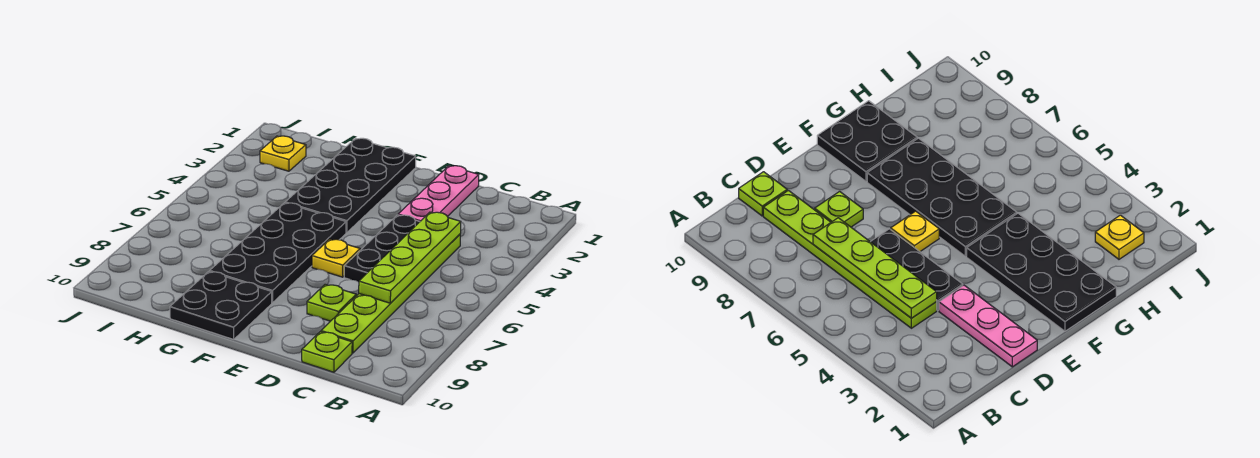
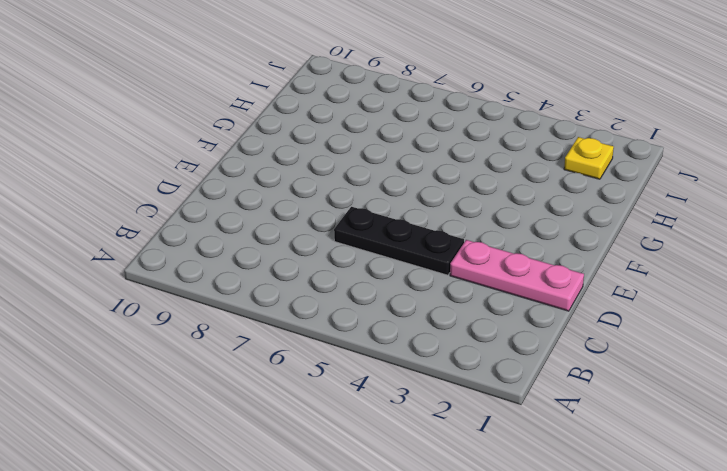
none -> lime plate C4:C9 level 1
none -> lime plate C10 level 1

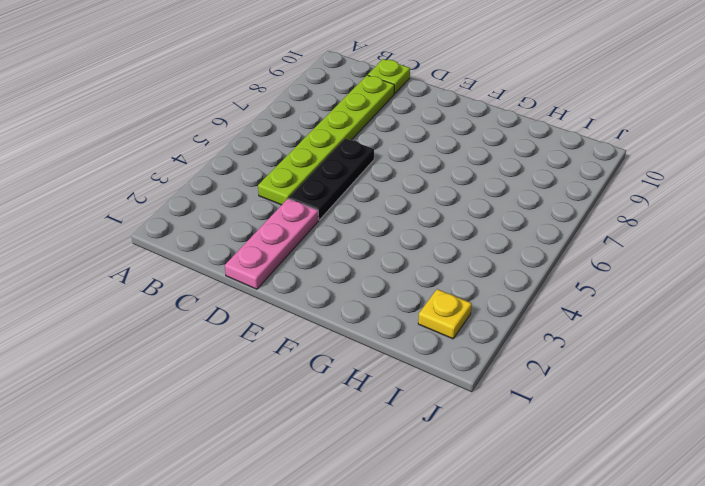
none -> lime plate D8 level 1
none -> yellow plate E6 level 1

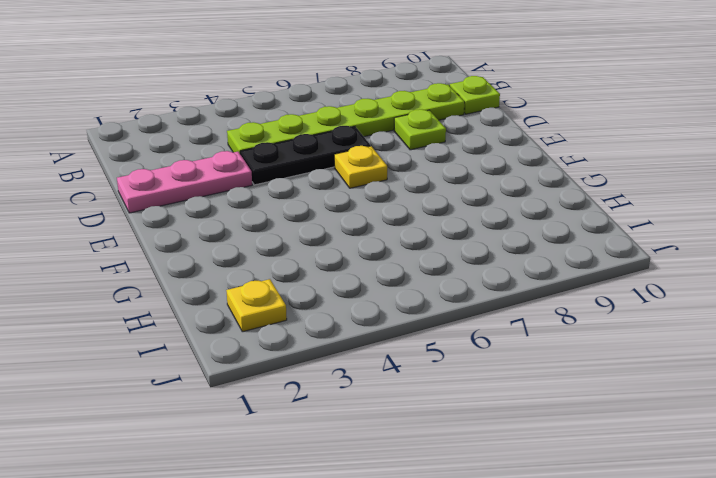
none -> black plate F1:G4 level 1
none -> black plate F5:G8 level 1

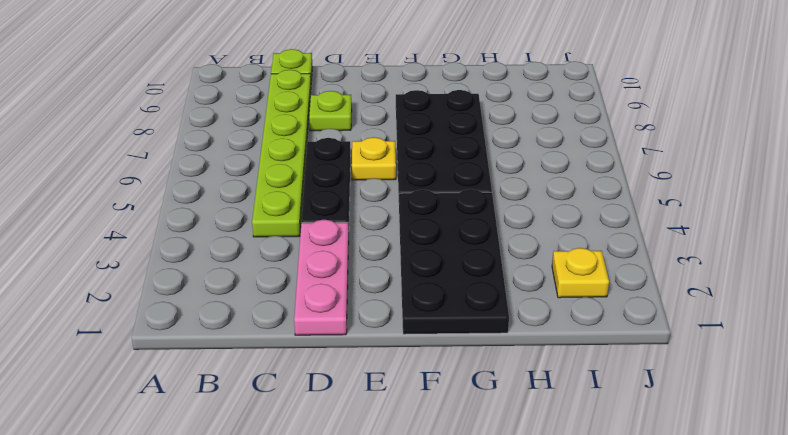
none -> black plate F9:G10 level 1
none -> lime plate C4:C7 level 2

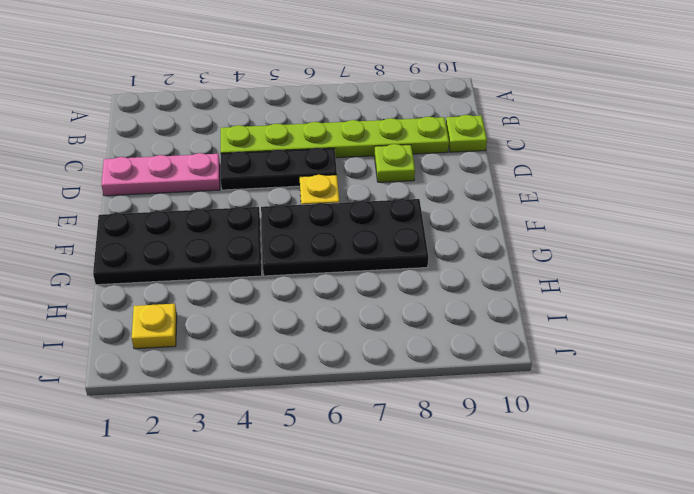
none -> black plate F9:G10 level 1
none -> lime plate C4:C7 level 2

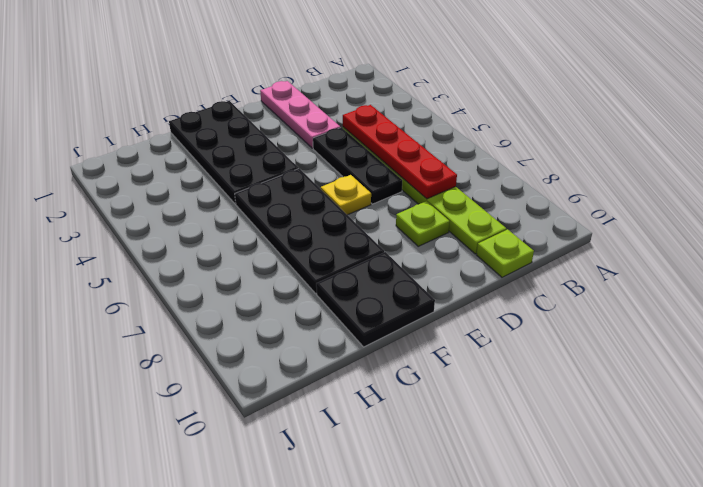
red plate C4:C7 level 2 -> lime plate C4:C7 level 2
none -> yellow plate I2 level 1

